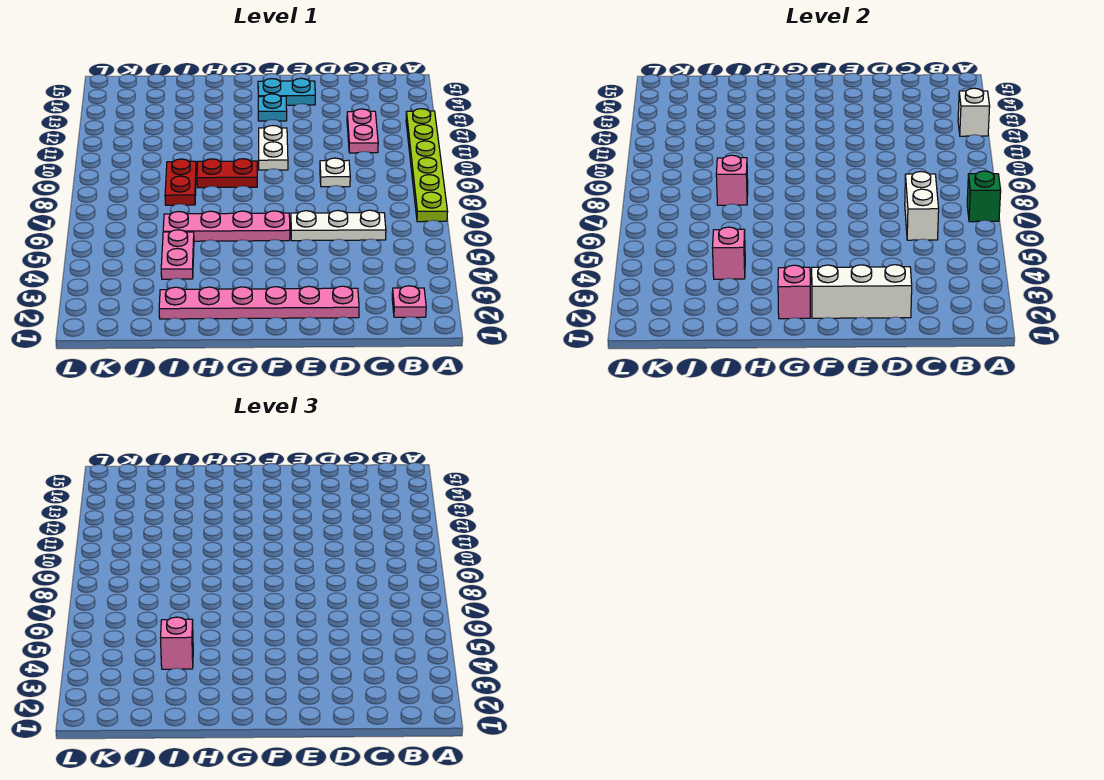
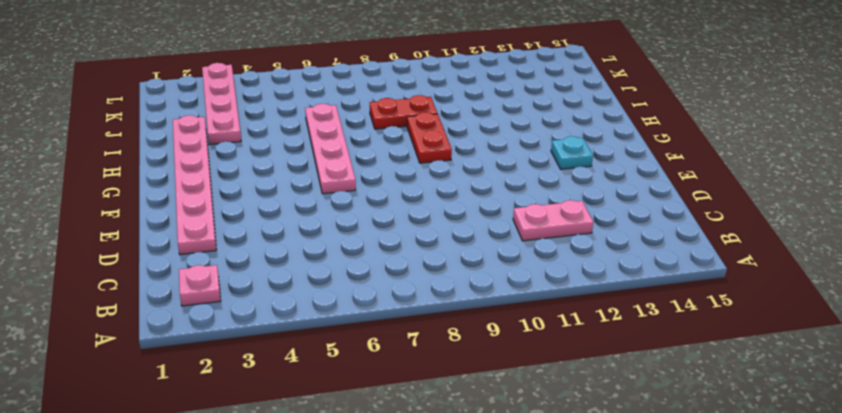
pink plate I3:L3 level 1 -> none
none -> lime plate A7:A12 level 1
none -> white plate C6:E6 level 1
none -> white plate D9 level 1

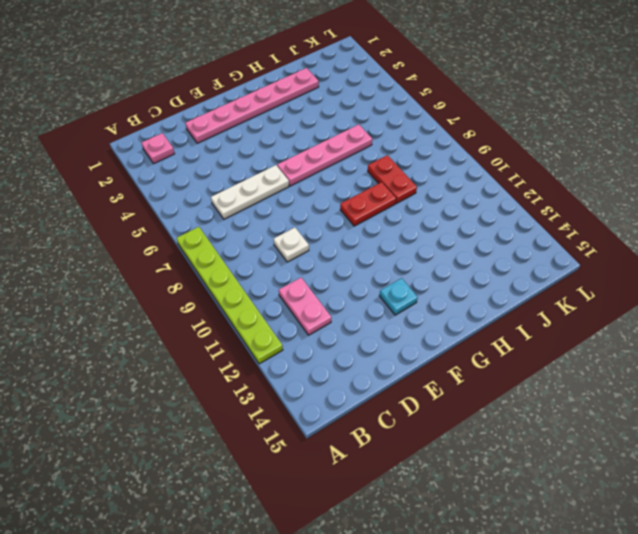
none -> cyan plate E14:F14 level 1
none -> white plate F10:F11 level 1
none -> pink plate I4:I5 level 1

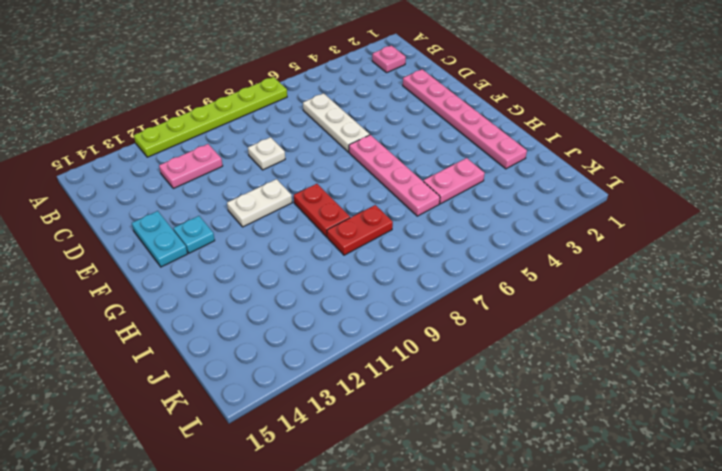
none -> green brick A7 level 2
none -> white brick A12 level 2
none -> white brick C6:C7 level 2

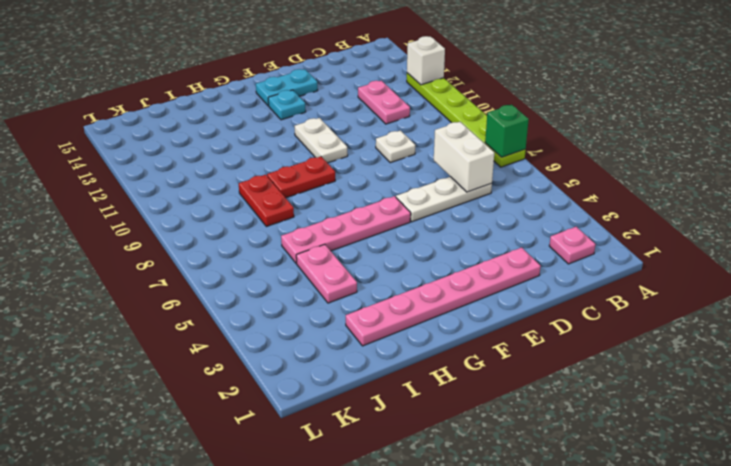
none -> white brick D2:F2 level 2
none -> pink brick G2 level 2
none -> pink brick I4 level 2

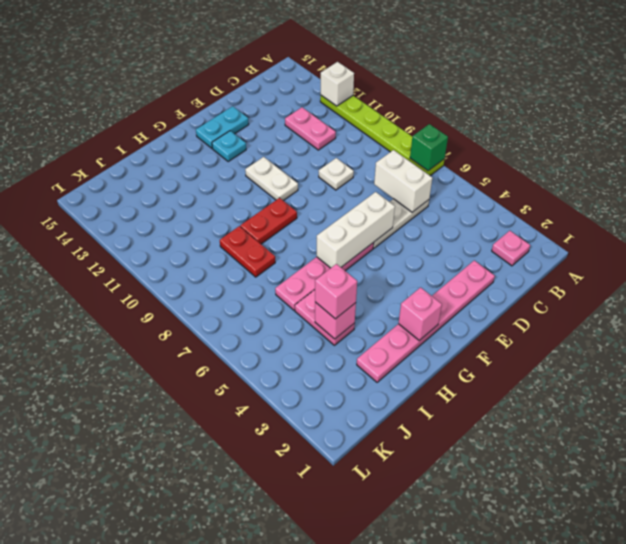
white brick E6:G6 level 2 -> white brick D2:F2 level 2
none -> pink brick I8 level 2

